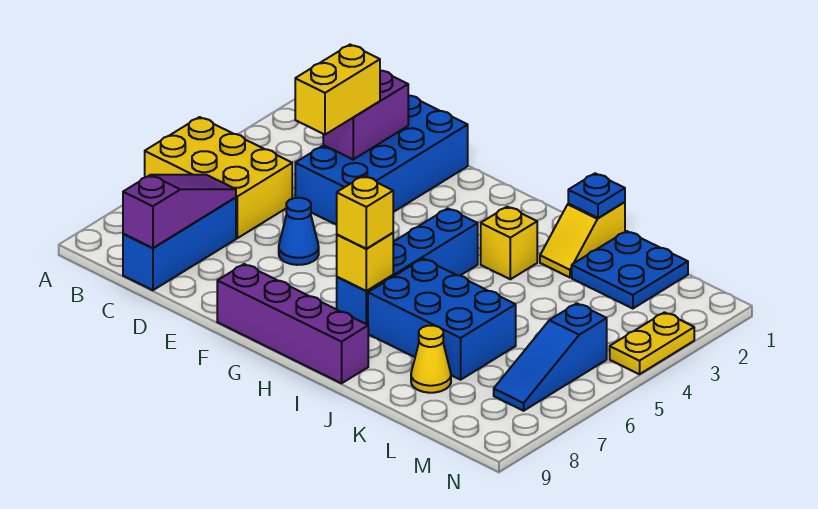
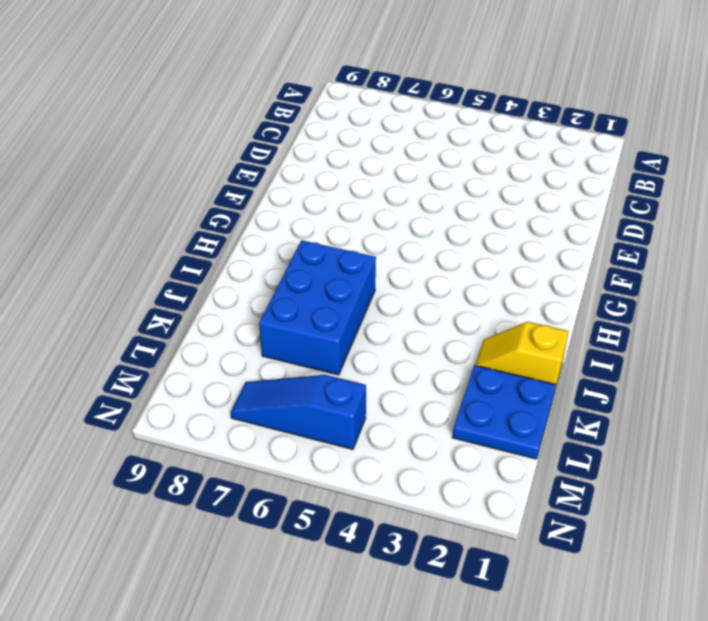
none -> yellow brick A5:C6 level 1
none -> blue brick C7:C9 level 1
none -> blue brick D1:E4 level 1

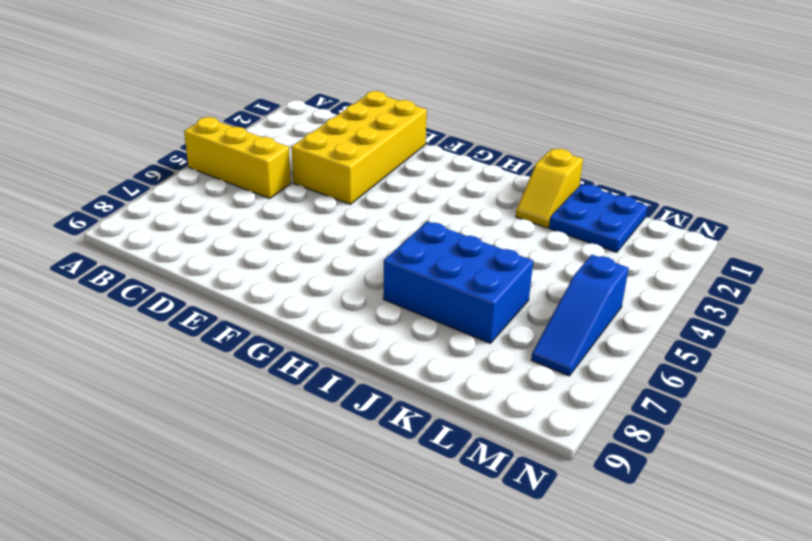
yellow brick A5:C5 level 1 -> yellow brick A5:C6 level 1
yellow brick D1:E4 level 1 -> blue brick D1:E4 level 1
none -> blue brick C7:C9 level 1
none -> blue cone E6 level 1
none -> purple brick F9:I9 level 1

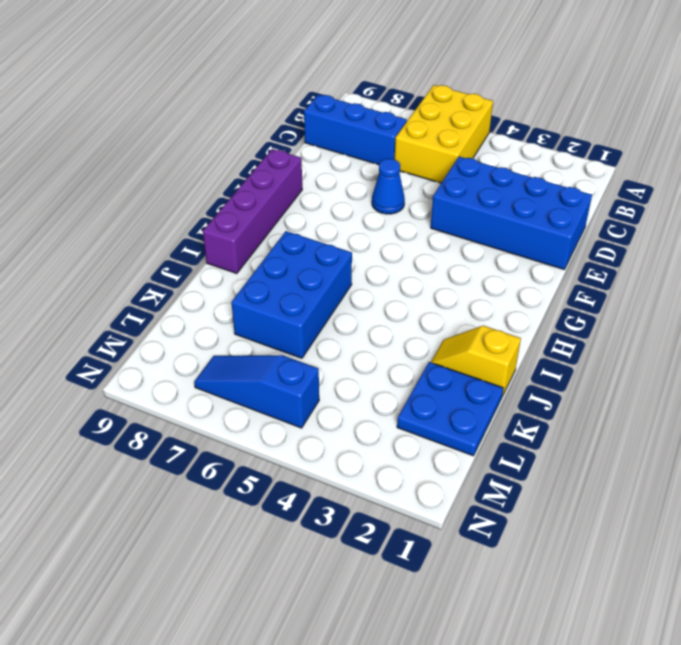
none -> blue brick H4:H7 level 1
none -> yellow brick I3 level 1
none -> yellow cone K8 level 1

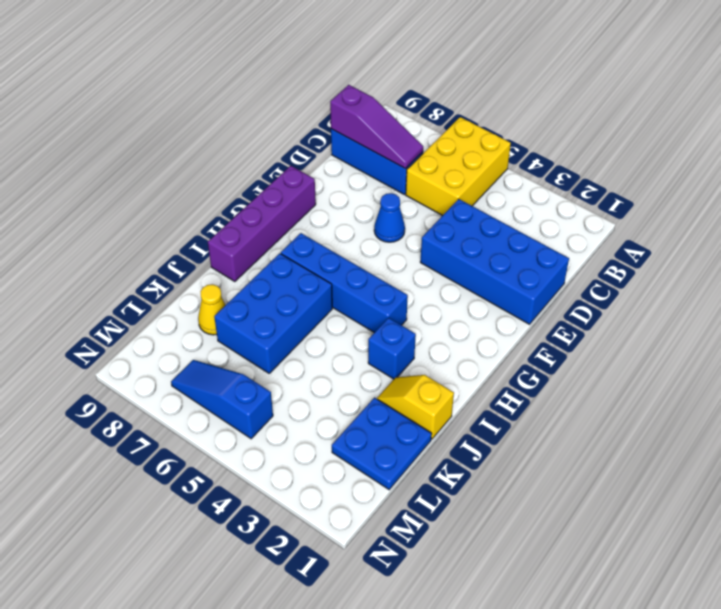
blue brick I3 level 1 -> yellow brick I3 level 1
none -> yellow plate N3:N4 level 1
none -> purple brick D2:D3 level 2
none -> yellow brick H7 level 2

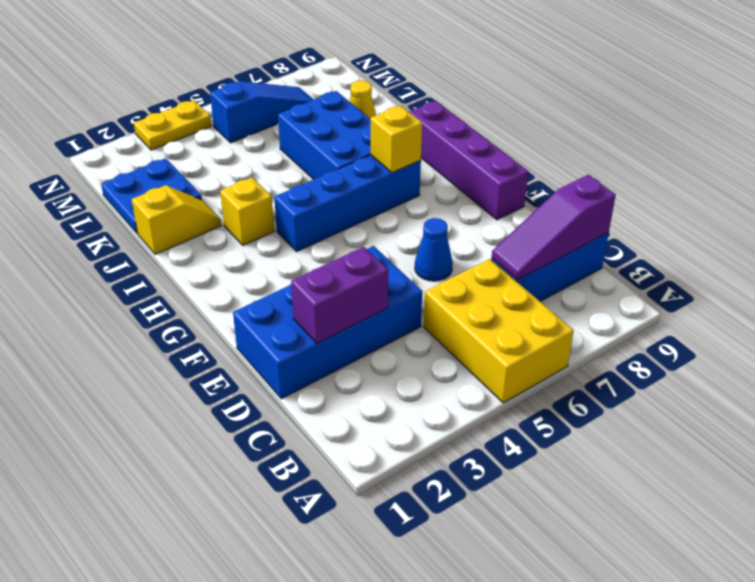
none -> blue plate J1 level 2
none -> yellow brick D3:D4 level 3
none -> yellow brick H7 level 3

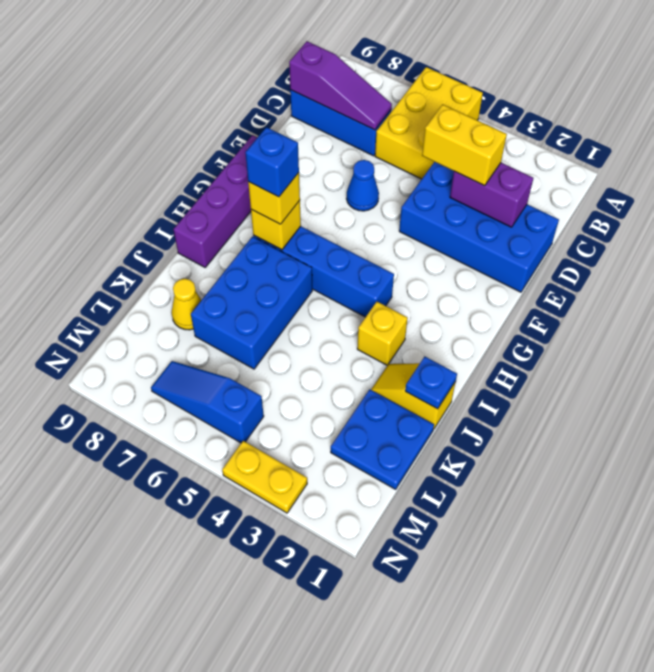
blue brick H7 level 4 -> none

